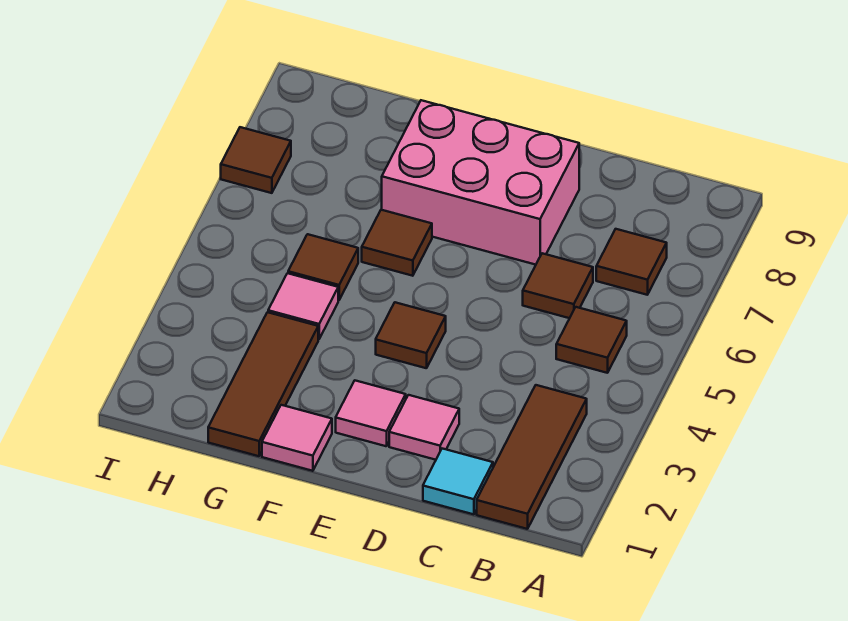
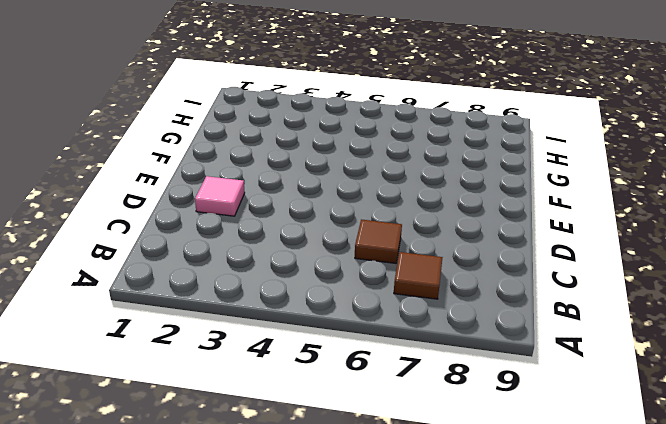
none -> brown tile B1:B3 level 1
none -> brown tile B5 level 1
none -> cyan tile C1 level 1

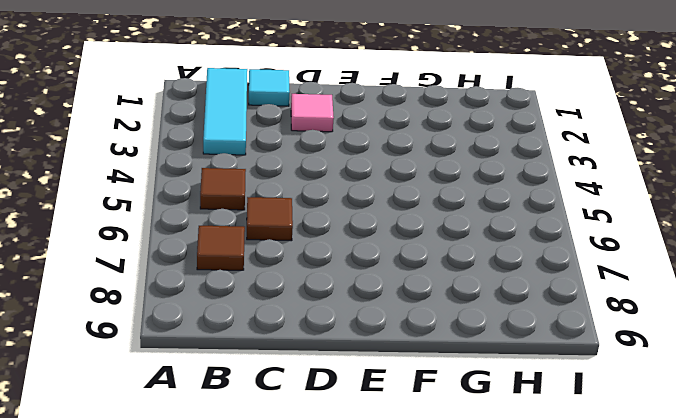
cyan tile B1:B3 level 1 -> brown tile B1:B3 level 1
none -> pink brick D7:F8 level 1
none -> pink tile E2 level 1
none -> brown tile E4 level 1

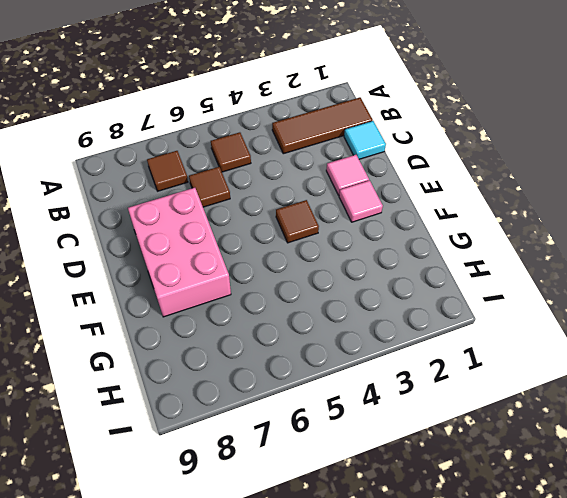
none -> pink tile F1 level 1
none -> brown tile F6 level 1
none -> brown tile G1:G3 level 1

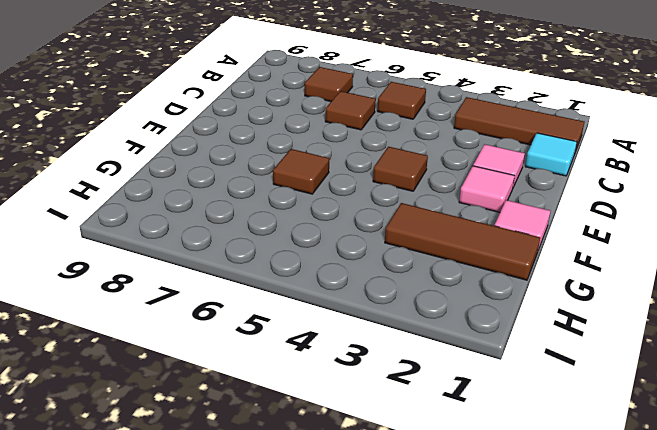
none -> pink brick D7:F8 level 1
none -> pink tile G4 level 1
none -> brown tile G5 level 1

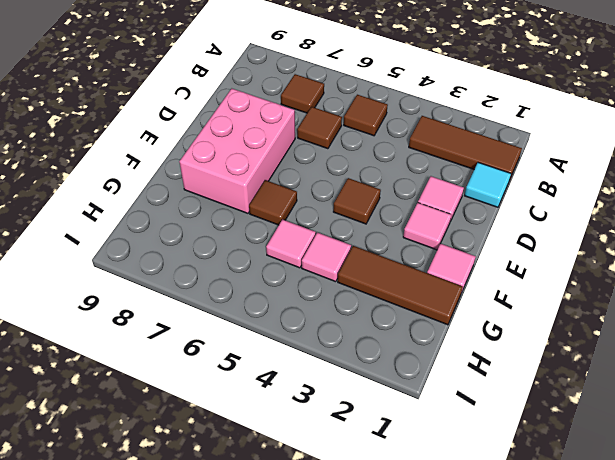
pink tile G5 level 1 -> brown tile G5 level 1
none -> brown tile I7 level 1

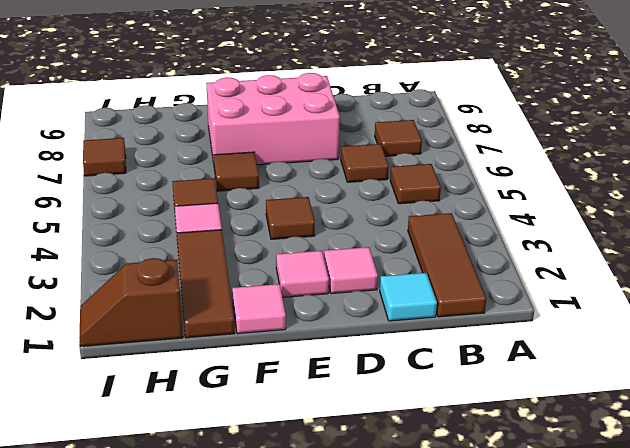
brown slope H1:I1 level 1 top H -> none

